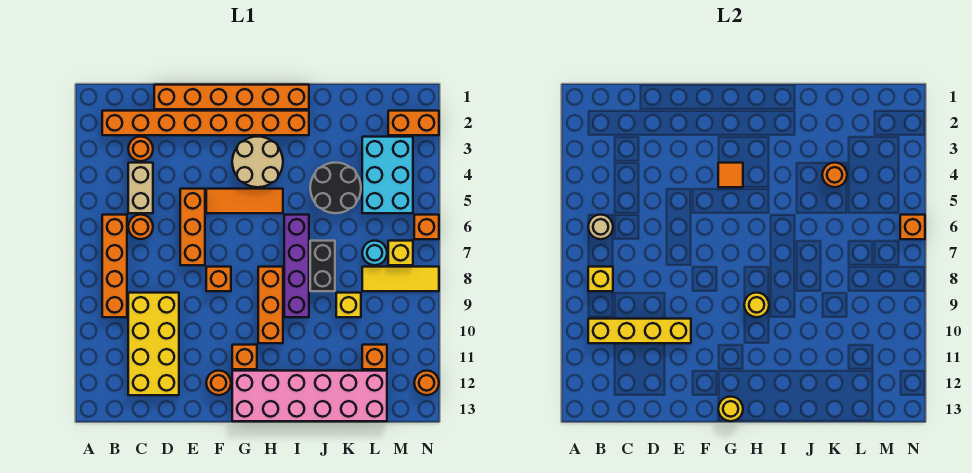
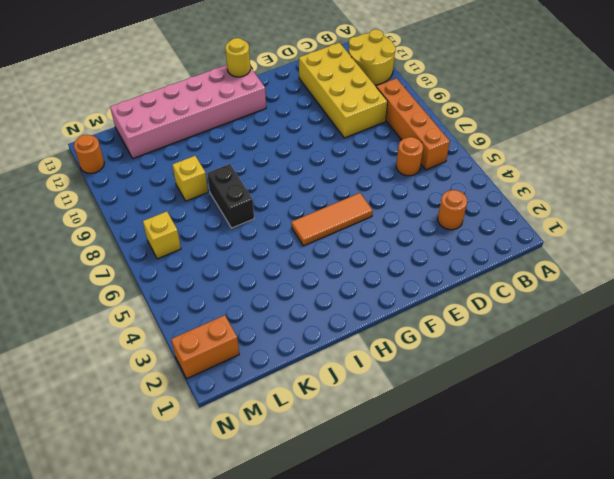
yellow round brick A11:B12 level 1 -> none
none -> orange brick B2:I2 level 1
none -> tan brick C4:C5 level 1
none -> orange brick D1:I1 level 1
none -> orange brick E5:E7 level 1

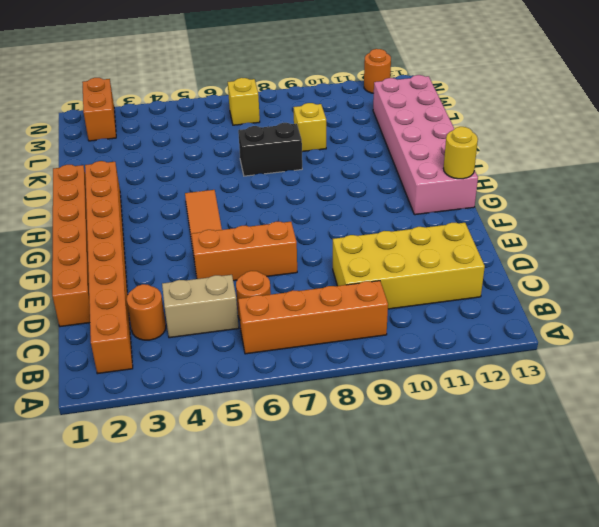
none -> orange brick F8 level 1
none -> orange round brick F12 level 1
none -> tan round brick G3:H4 level 1
none -> orange brick G11 level 1

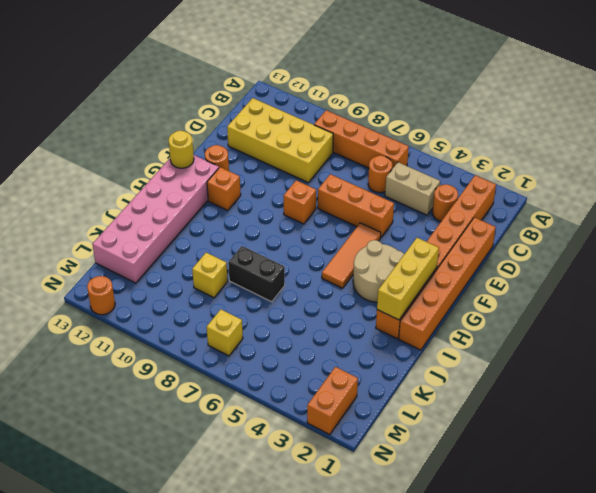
yellow brick G2:I2 level 2 -> none
none -> orange brick H8:H10 level 1
none -> purple brick I6:I9 level 1
none -> black round brick J4:K5 level 1
none -> cyan brick L3:M5 level 1

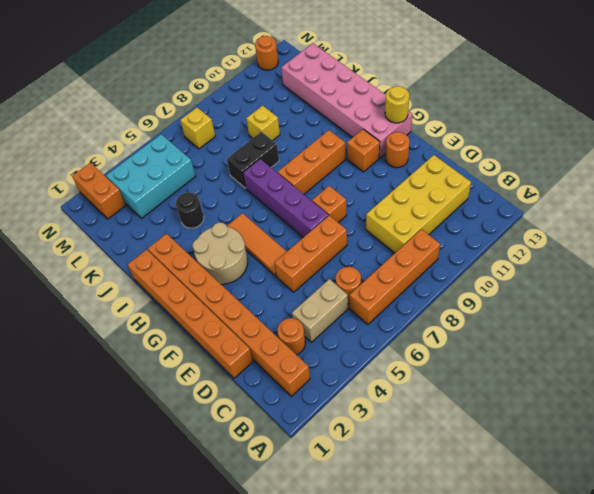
purple brick F7:I7 level 1 -> purple brick I6:I9 level 1
black round brick J4 level 1 -> black round brick J4:K5 level 1
none -> cyan round brick L7 level 1
none -> yellow tile L8:N8 level 1
none -> orange brick L11 level 1
none -> orange brick N6 level 1

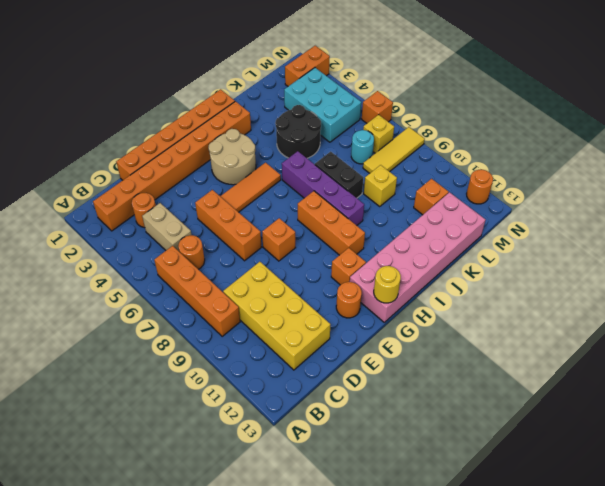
none -> tan round brick B6 level 2
none -> yellow brick B8 level 2
none -> yellow brick B10:E10 level 2
none -> orange tile G4 level 2

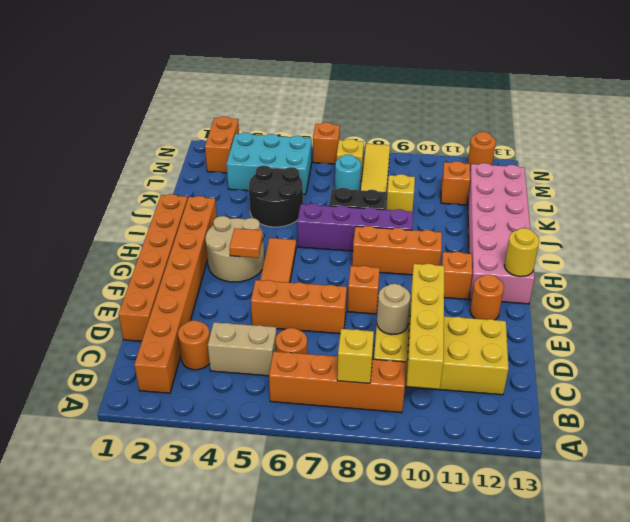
tan round brick D9 level 2 -> tan round brick B6 level 2
none -> yellow round brick H9 level 2
none -> orange round brick K4 level 2
none -> orange brick N6 level 2

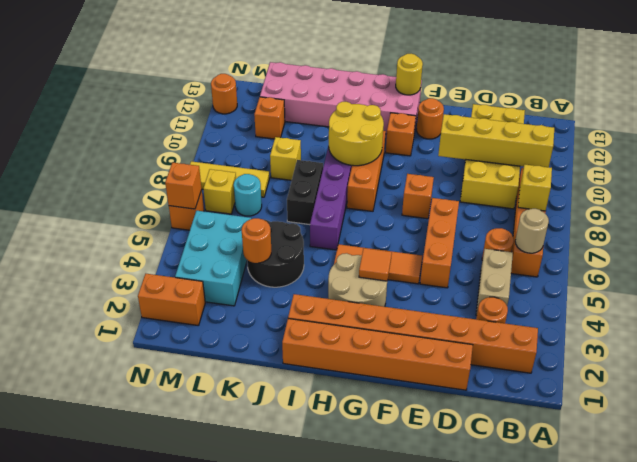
yellow round brick H9:I10 level 2 -> yellow round brick H9 level 2

